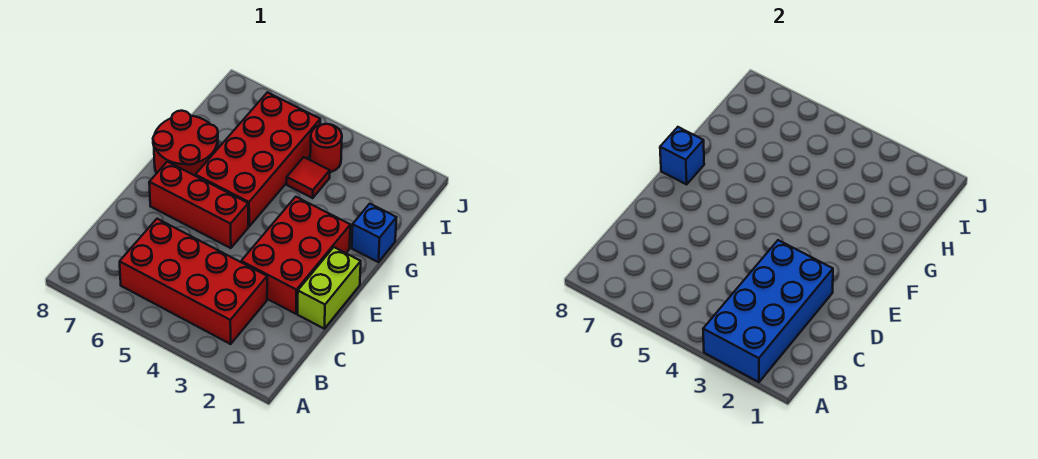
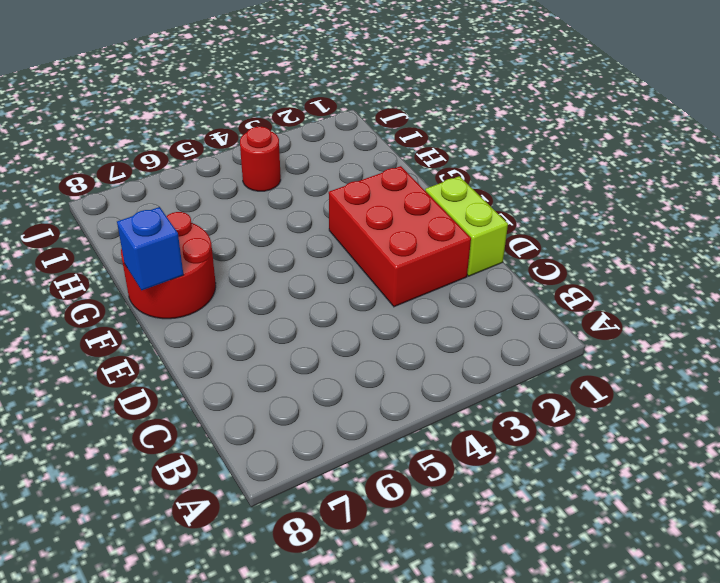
none -> red brick B3:C6 level 1
none -> red brick E5:E7 level 1

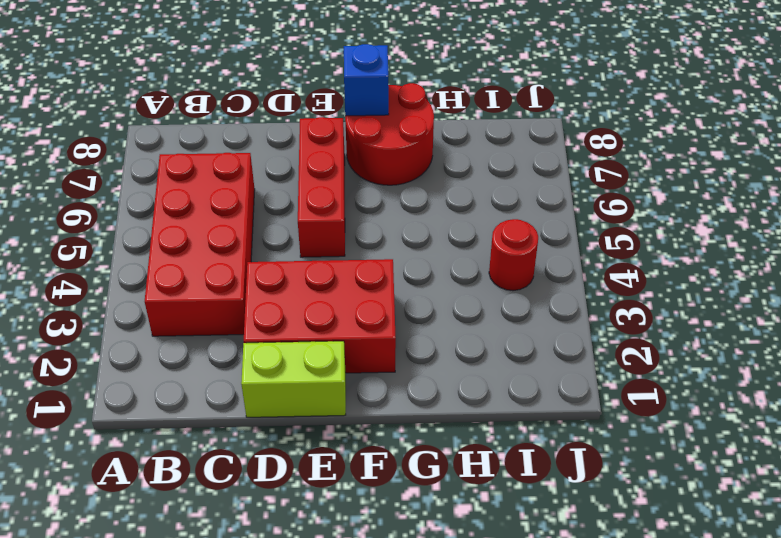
none -> red brick F5:I6 level 1
none -> blue brick G1 level 1

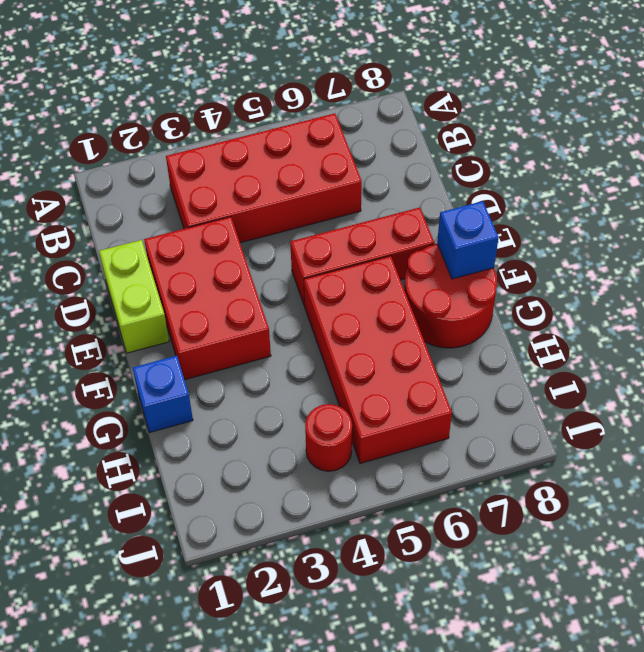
none -> red tile H4 level 1
none -> blue brick A2:D3 level 2

